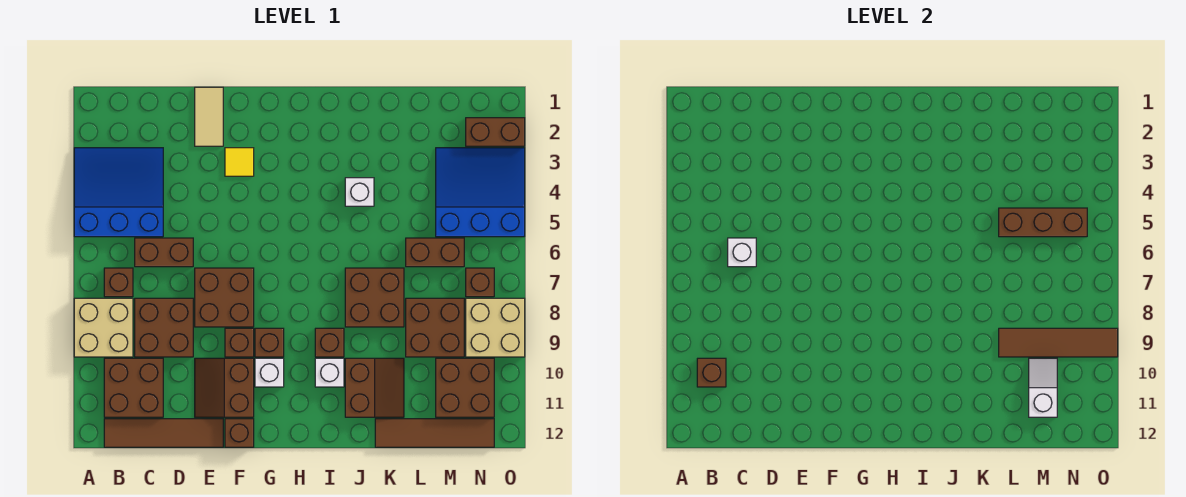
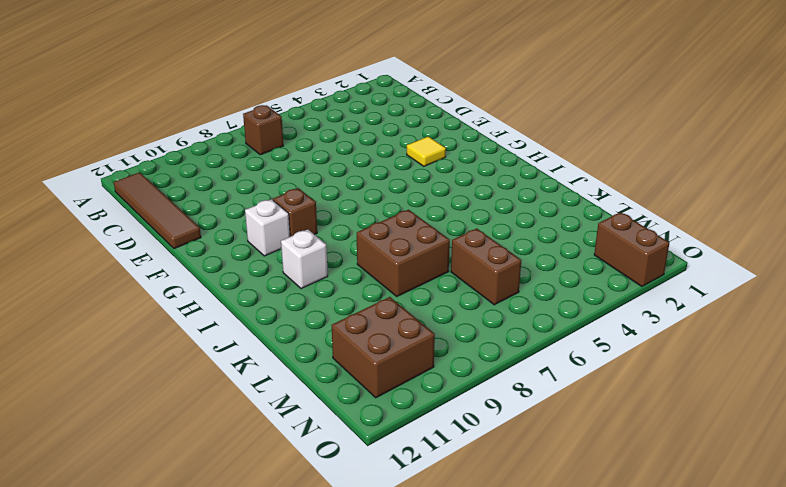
none -> blue slope A3:C5 level 1 top 5
none -> tan brick A8:B9 level 1
none -> brown brick B10:C11 level 1
none -> brown brick C6:D6 level 1

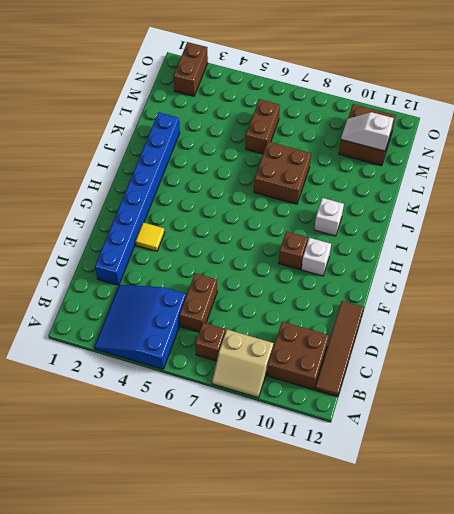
tan slope A8:B9 level 1 top B -> tan brick A8:B9 level 1
blue brick D2:K2 level 1 -> tan tile E1:E2 level 1
none -> brown brick C8:D9 level 1
none -> brown brick E7:F8 level 1
none -> brown slope E10:F11 level 1 top F
none -> brown brick F9 level 1

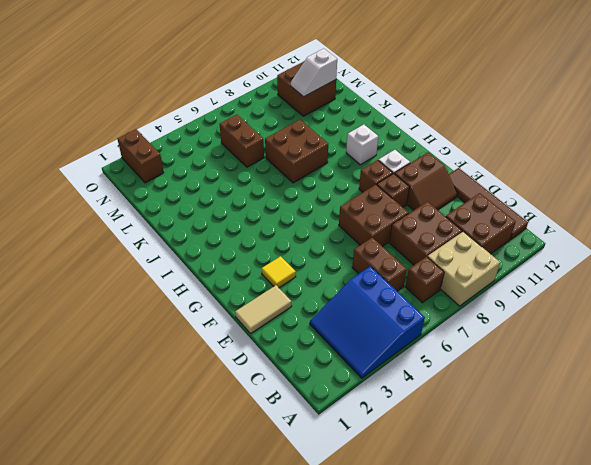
none -> brown brick F12 level 1
none -> brown brick I9 level 1
none -> white brick J4 level 1
none -> brown slope J10:K11 level 1 top J

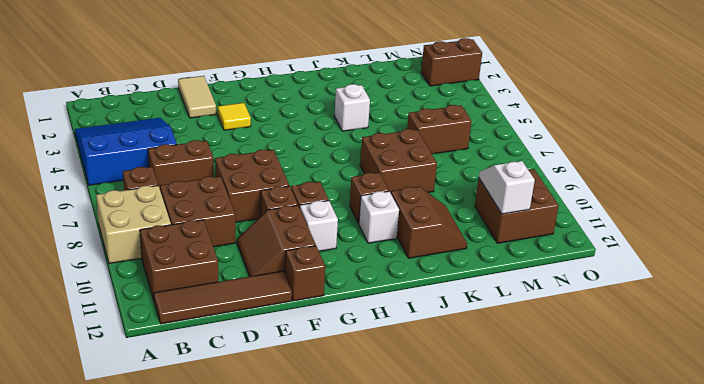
none -> brown tile K12:N12 level 1
none -> brown brick L8:M9 level 1
none -> blue slope M3:O5 level 1 top 5
none -> brown brick N7 level 1

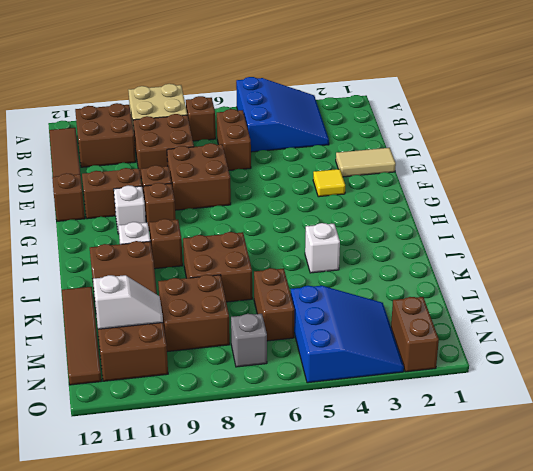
grey brick N7 level 1 -> brown brick N7 level 1
none -> tan brick N8:O9 level 1
none -> brown brick B10 level 2
none -> white brick C6 level 2
none -> brown brick L5:N5 level 2

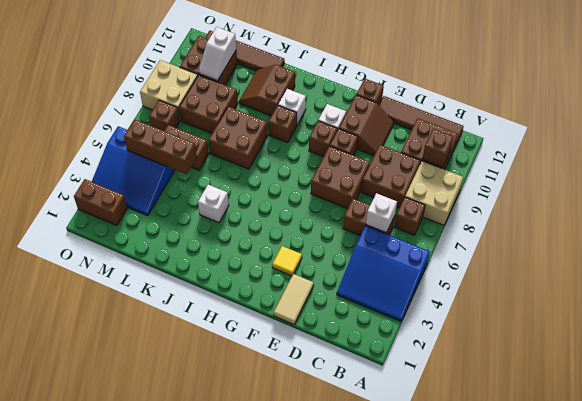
none -> brown tile L9:O9 level 2

